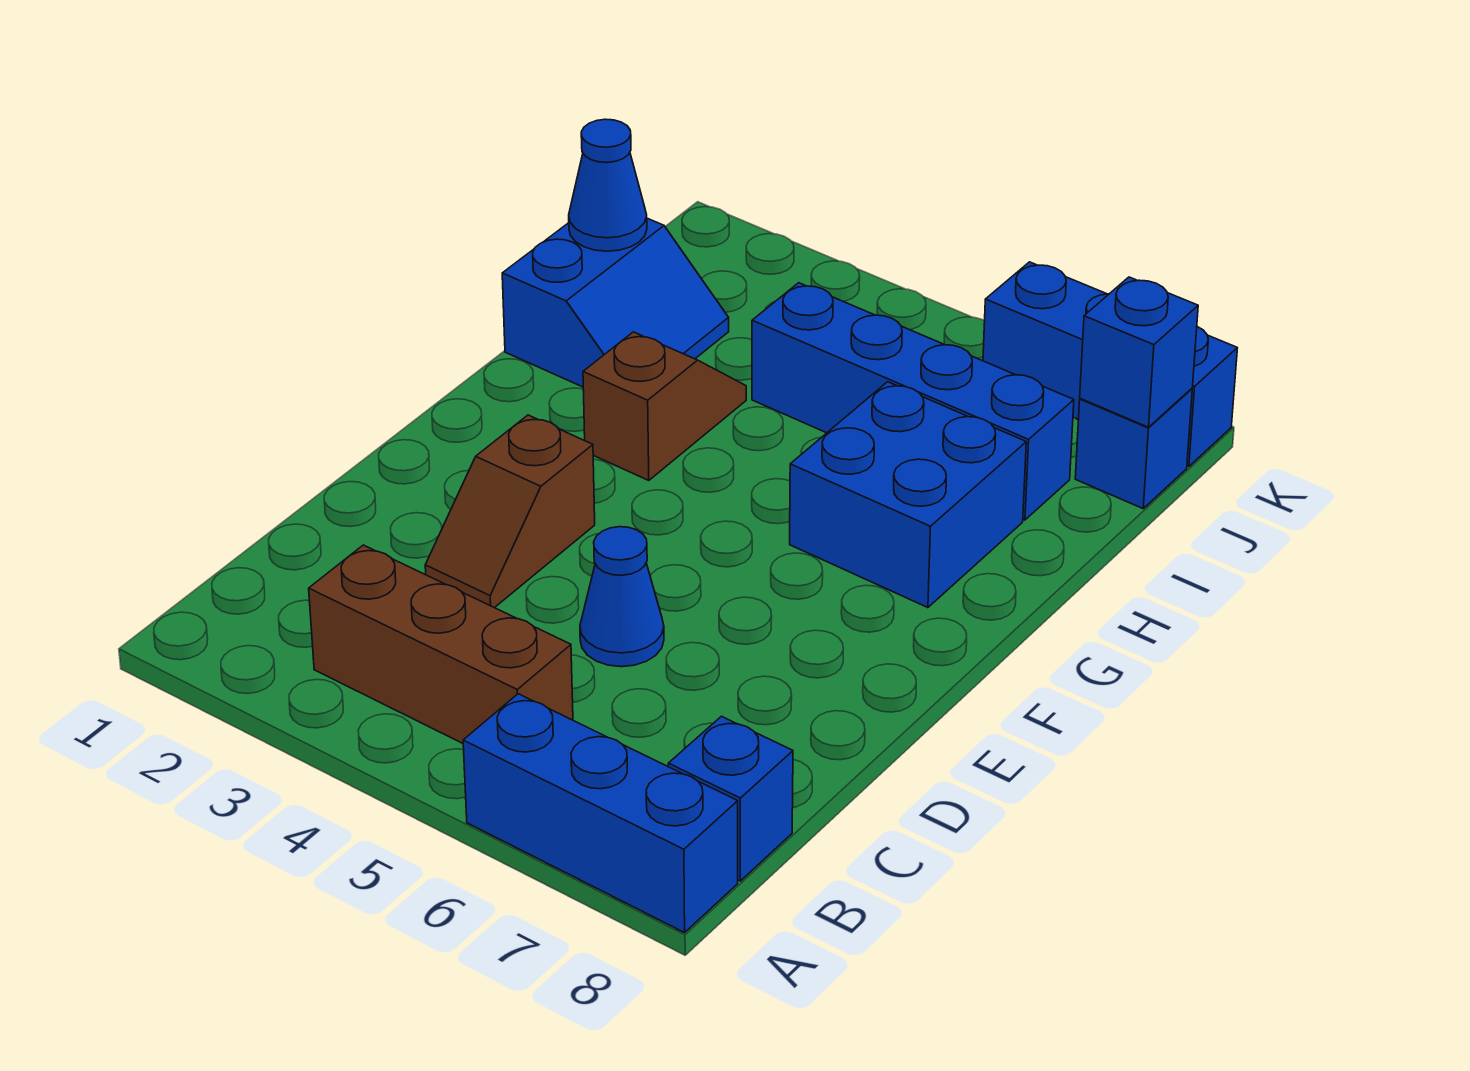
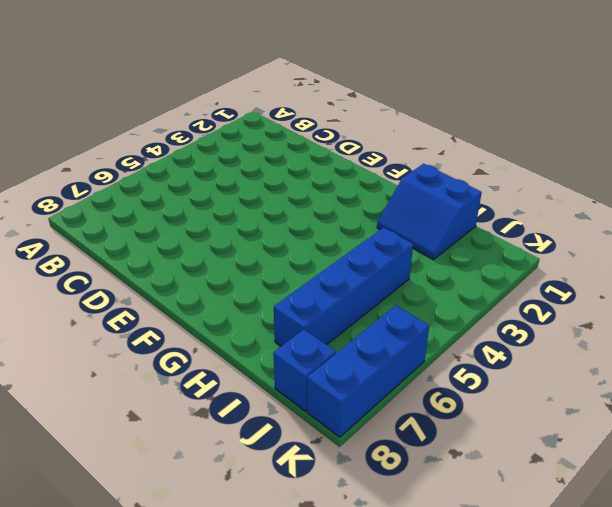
none -> blue brick A6:A8 level 1
none -> brown brick B3:B5 level 1
none -> blue brick B8 level 1

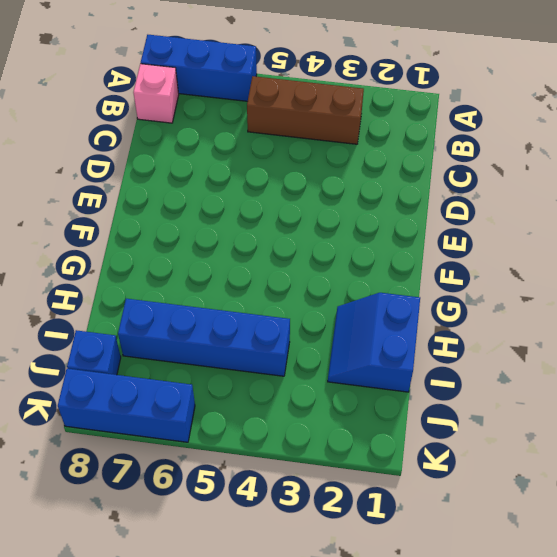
pink brick B8 level 1 -> blue brick B8 level 1
none -> brown slope D3:E3 level 1 top E
none -> blue cone D5 level 1
none -> brown slope G3:H3 level 1 top G

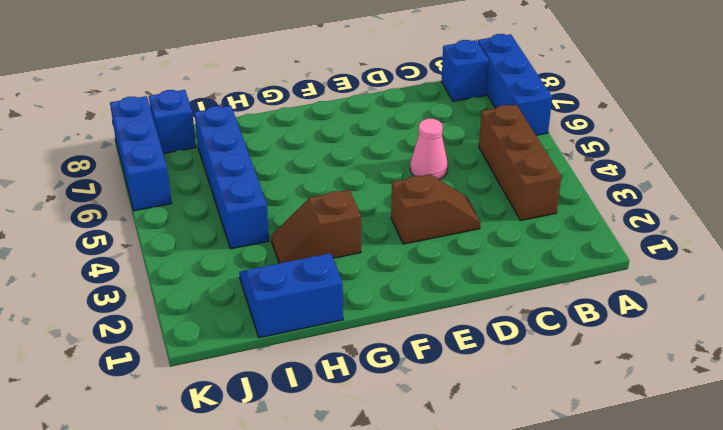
pink cone D5 level 1 -> blue cone D5 level 1
none -> blue brick G6:H7 level 1
none -> blue cone I1 level 2
none -> blue brick J8 level 2

